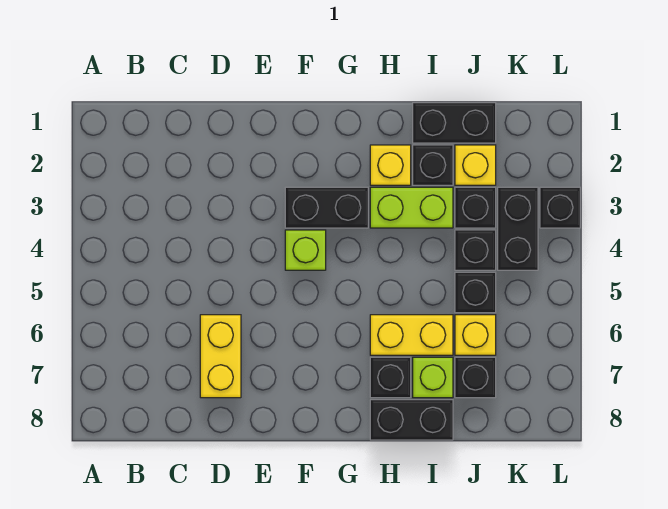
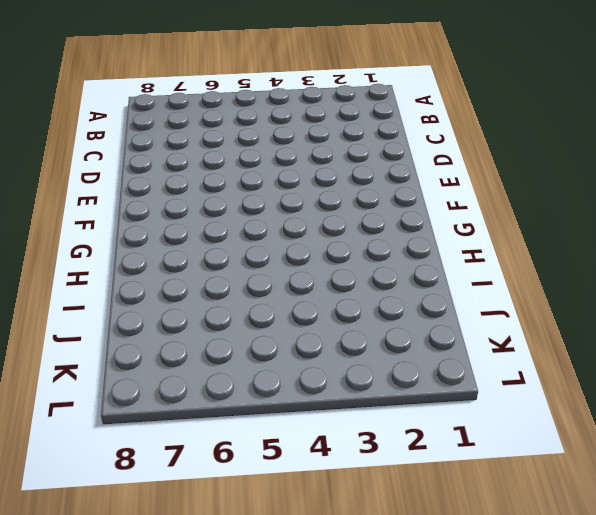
none -> yellow brick D6:D7 level 1
none -> black brick F3:G3 level 1
none -> lime brick F4 level 1

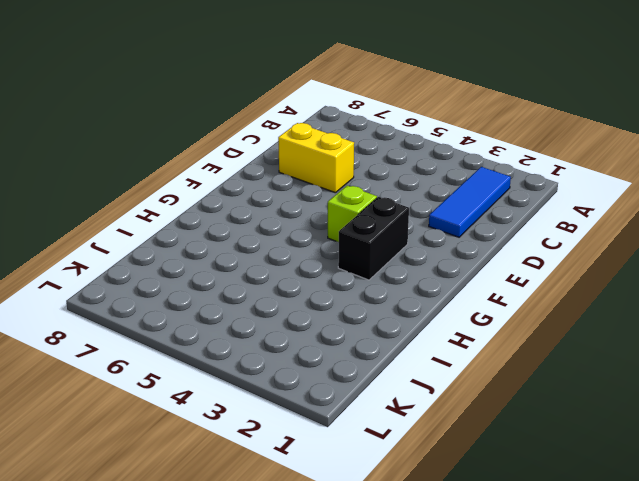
blue tile B2:D2 level 1 -> none
none -> yellow brick H2 level 1
none -> lime brick H3:I3 level 1
none -> yellow brick H6:I6 level 1

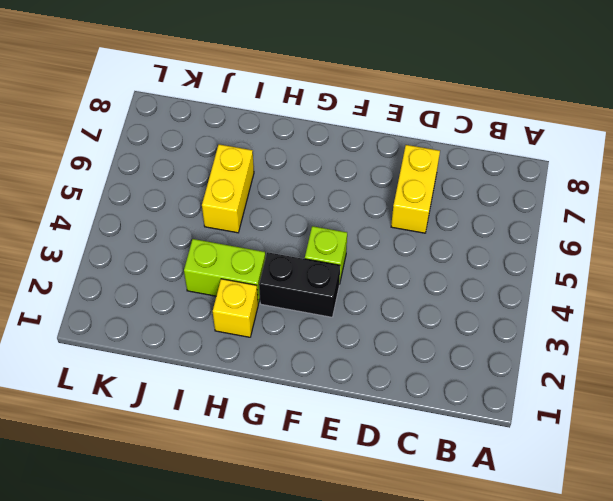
yellow brick I5:I6 level 1 -> yellow brick H6:I6 level 1
none -> black brick H7 level 1
none -> black brick H8:I8 level 1
none -> black brick I1:J1 level 1

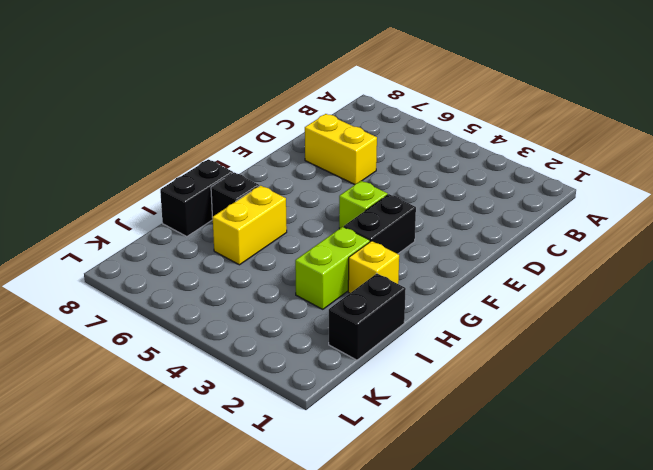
none -> black brick I2 level 1
none -> lime brick I7 level 1
none -> yellow brick J2 level 1

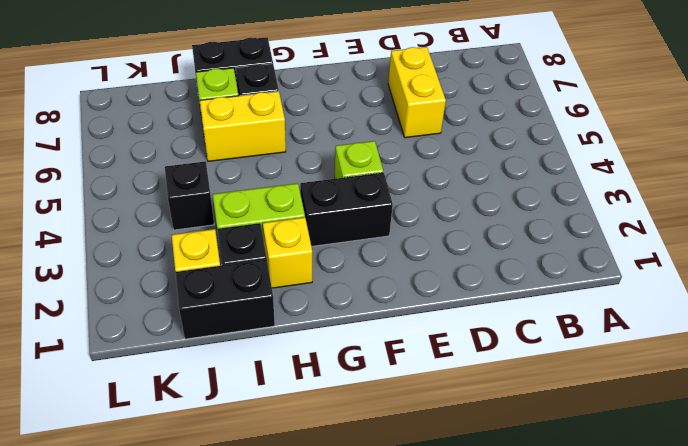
none -> black brick J3 level 1
none -> black brick J5 level 1
none -> yellow brick J6 level 1

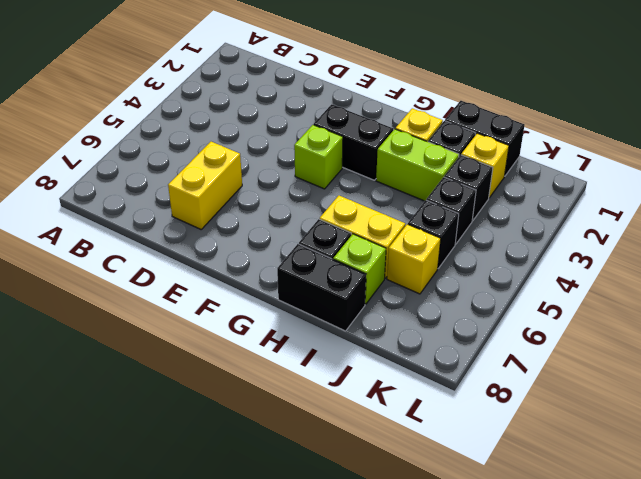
none -> black brick J7 level 1
none -> black brick K3:K4 level 1
none -> black brick L3 level 1

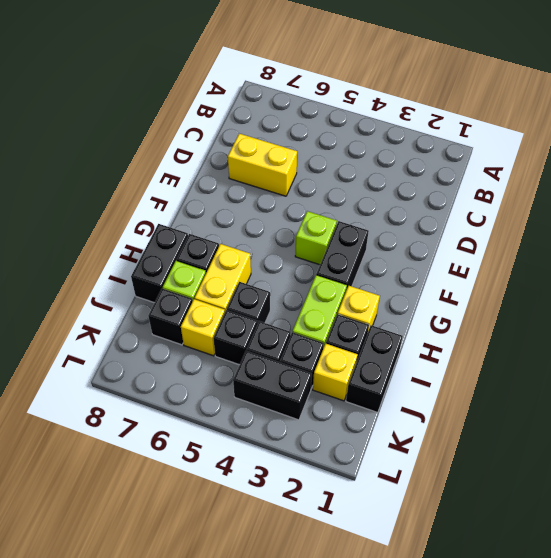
black brick I5 level 1 -> black brick L3 level 1

